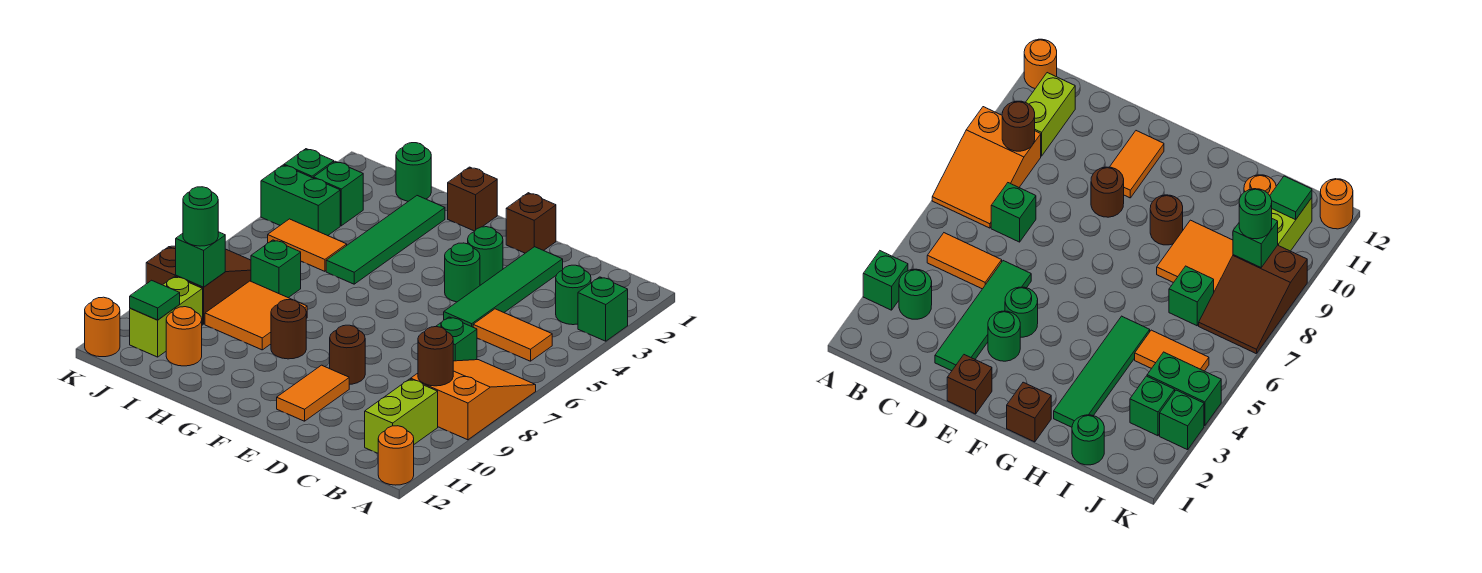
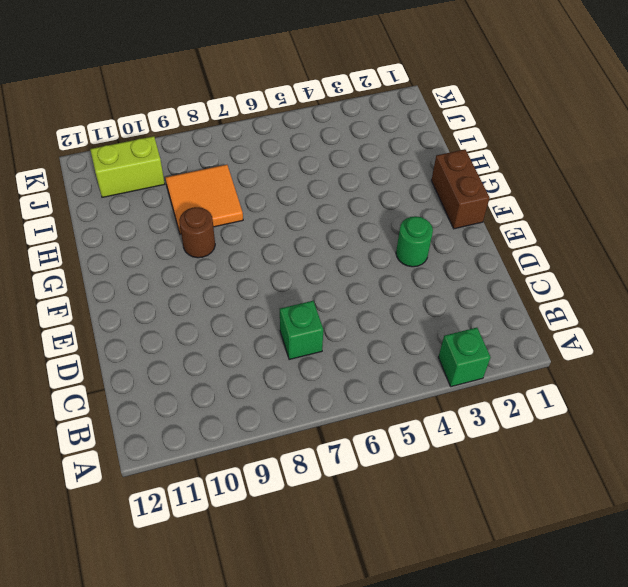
brown brick F1:G1 level 1 -> brown brick G1 level 1
none -> orange slope A7:B9 level 1 top 9
none -> orange round brick A12 level 1
none -> green round brick B3 level 1
none -> orange tile B5:C5 level 1

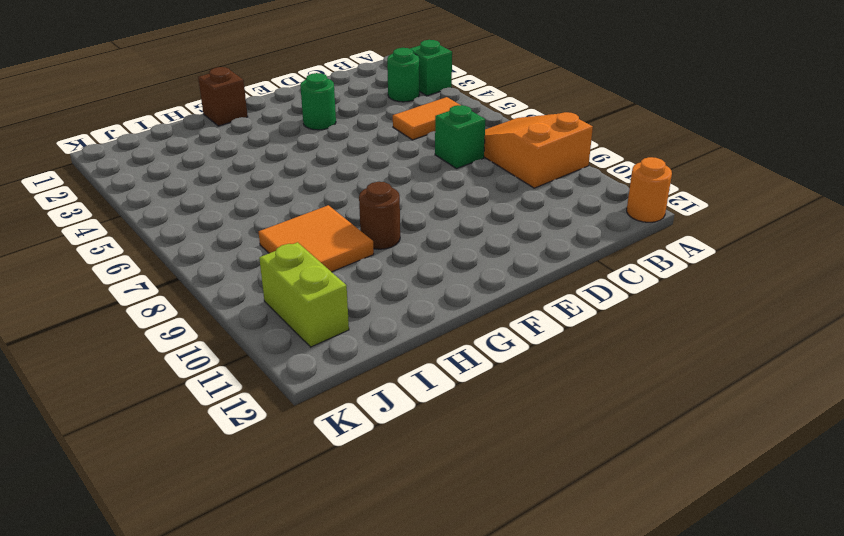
none -> lime brick B10:B11 level 1
none -> green tile D2:D5 level 1
none -> brown brick E1 level 1
none -> green round brick E4 level 1

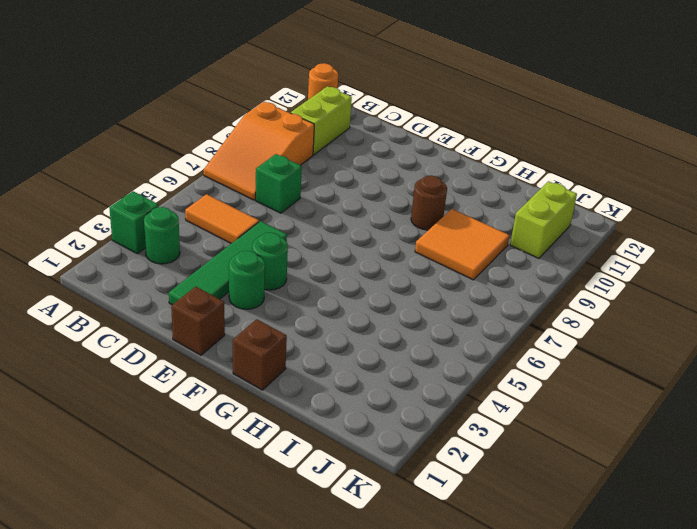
none -> brown round brick E9 level 1
none -> orange tile E10:E11 level 1
none -> green tile H2:H5 level 1
none -> green round brick I1 level 1

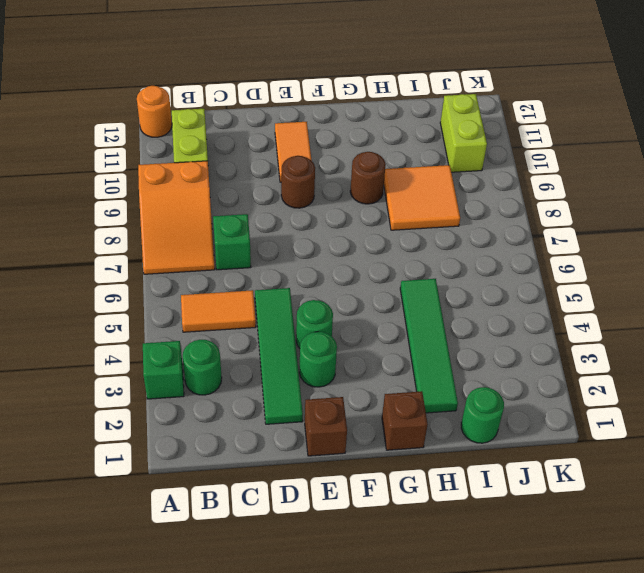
none -> orange tile I5:J5 level 1
none -> green brick I7 level 1
none -> orange round brick I11 level 1
none -> green brick J3 level 1

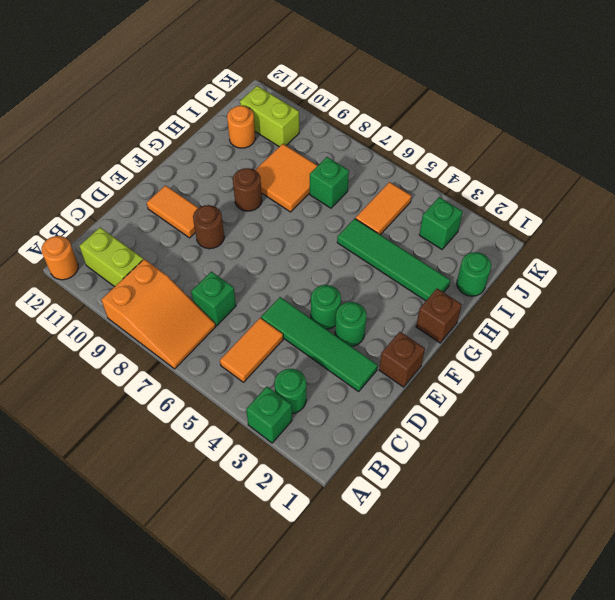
none -> green brick J4:K4 level 1
none -> brown slope J7:K9 level 1 top 9
none -> green brick K3 level 1
none -> orange round brick K12 level 1

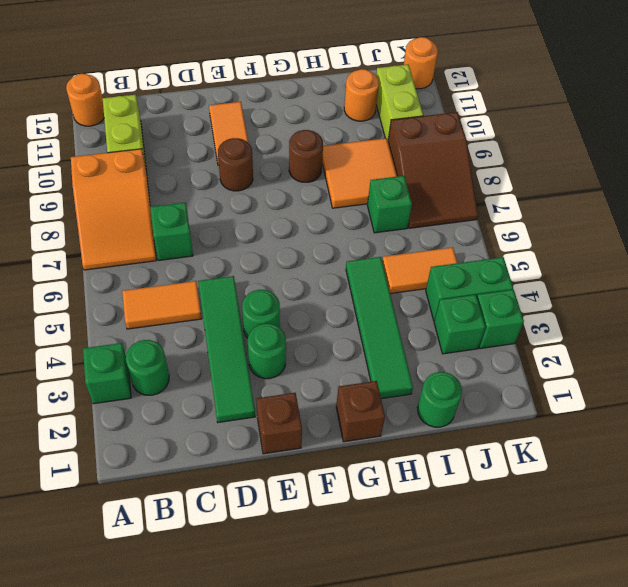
none -> brown round brick B9 level 2
none -> green brick J9 level 2
none -> green tile J11 level 2
none -> green round brick J9 level 3

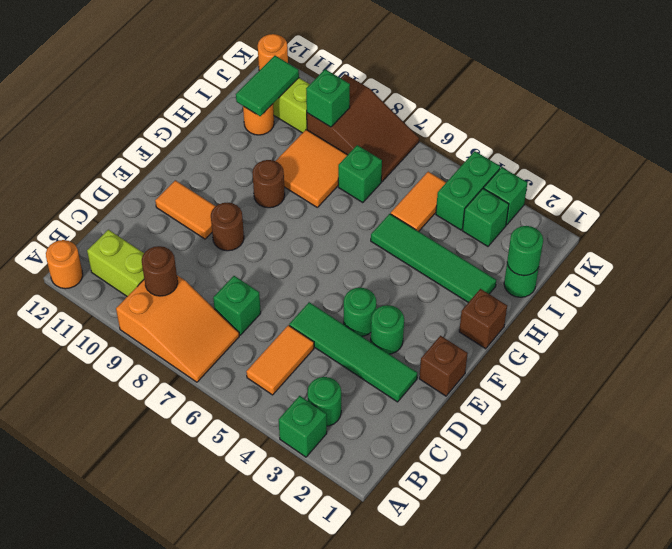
green round brick I1 level 2 -> green round brick J9 level 3
green tile I11:J11 level 2 -> green tile J11 level 2

